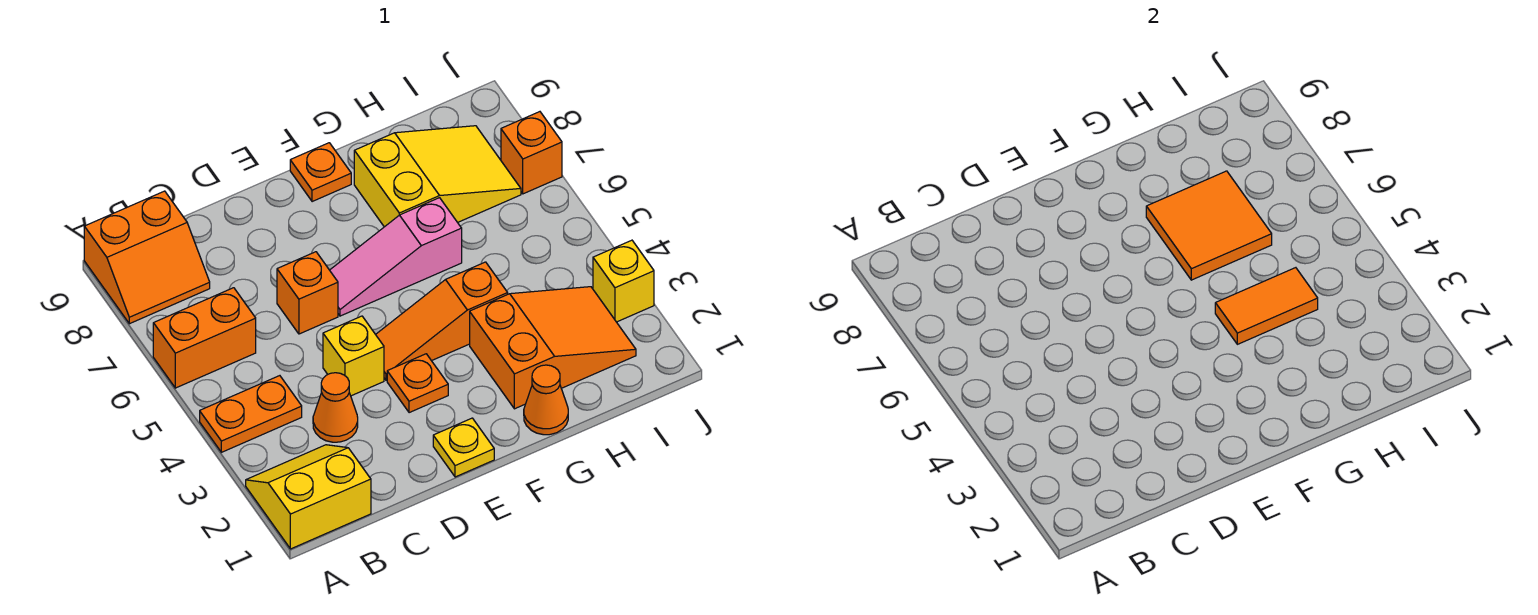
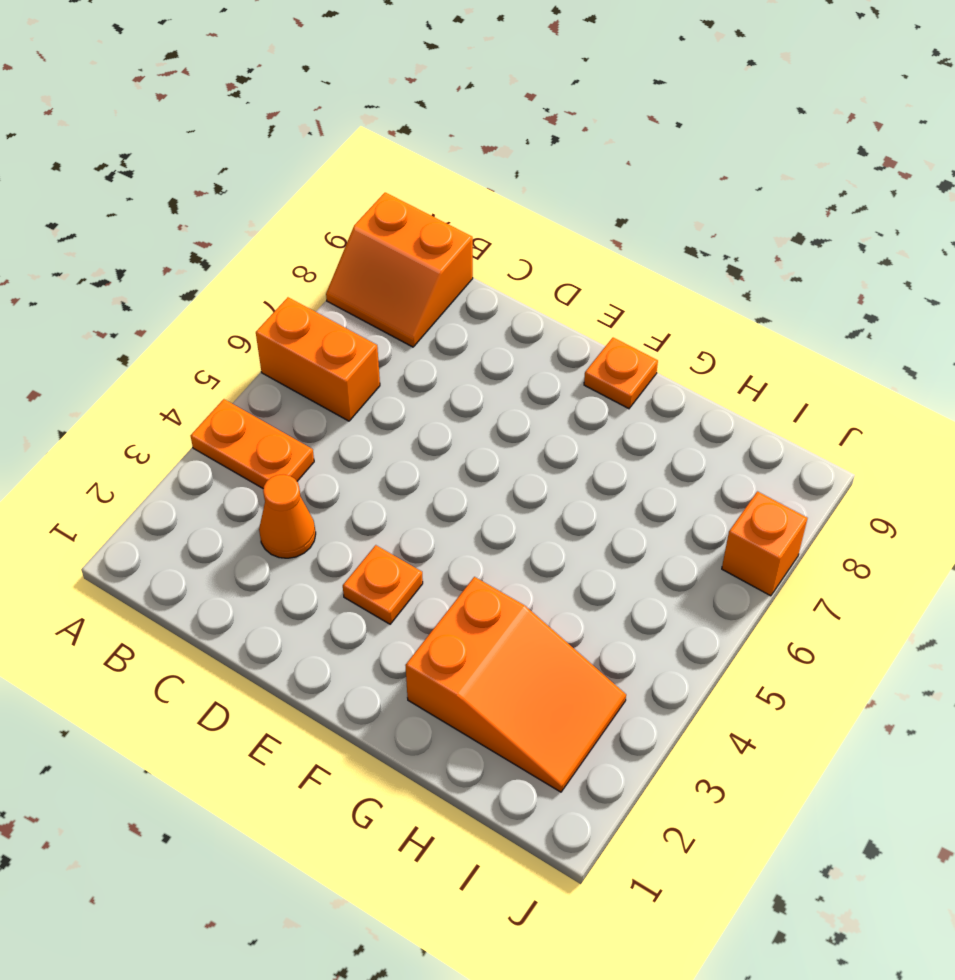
none -> yellow slope A1:B2 level 1 top 1
none -> yellow brick D4 level 1
none -> orange brick D6 level 1

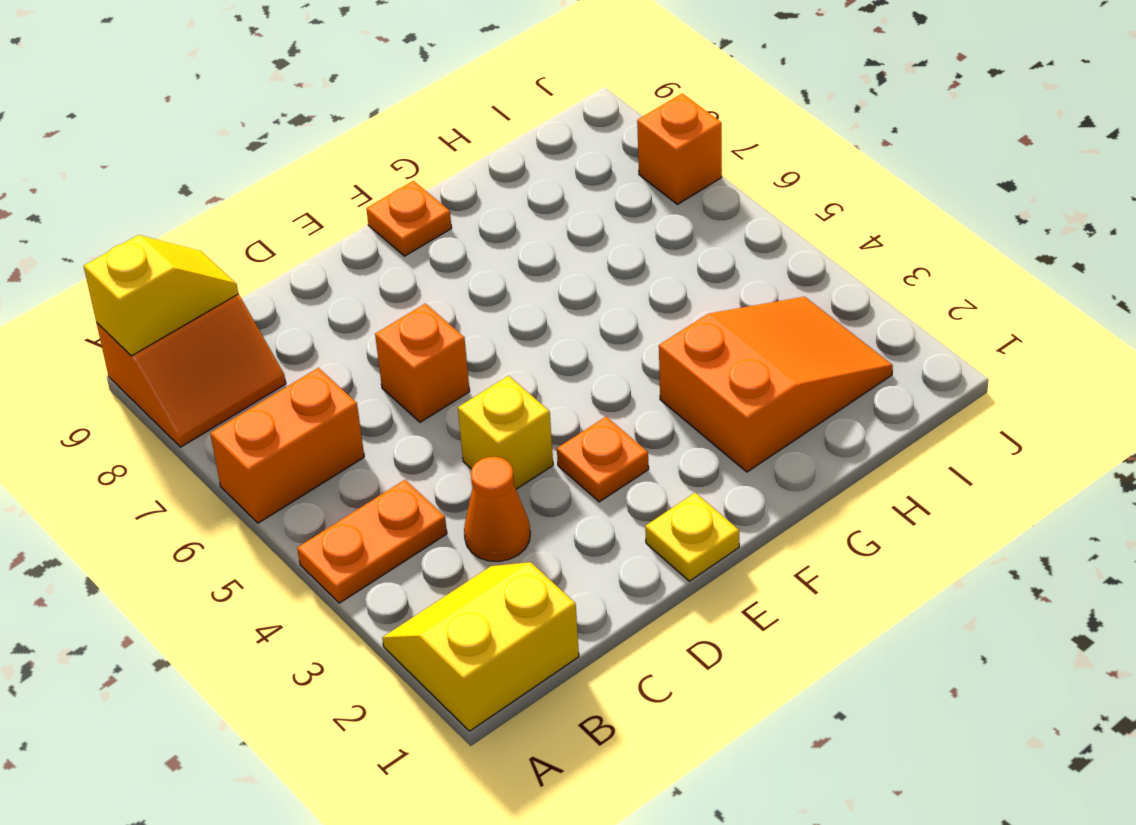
yellow slope A9:B9 level 2 top A -> none
none -> orange slope E4:G4 level 1 top G
none -> pink slope E6:G6 level 1 top G
none -> orange cone G1 level 1

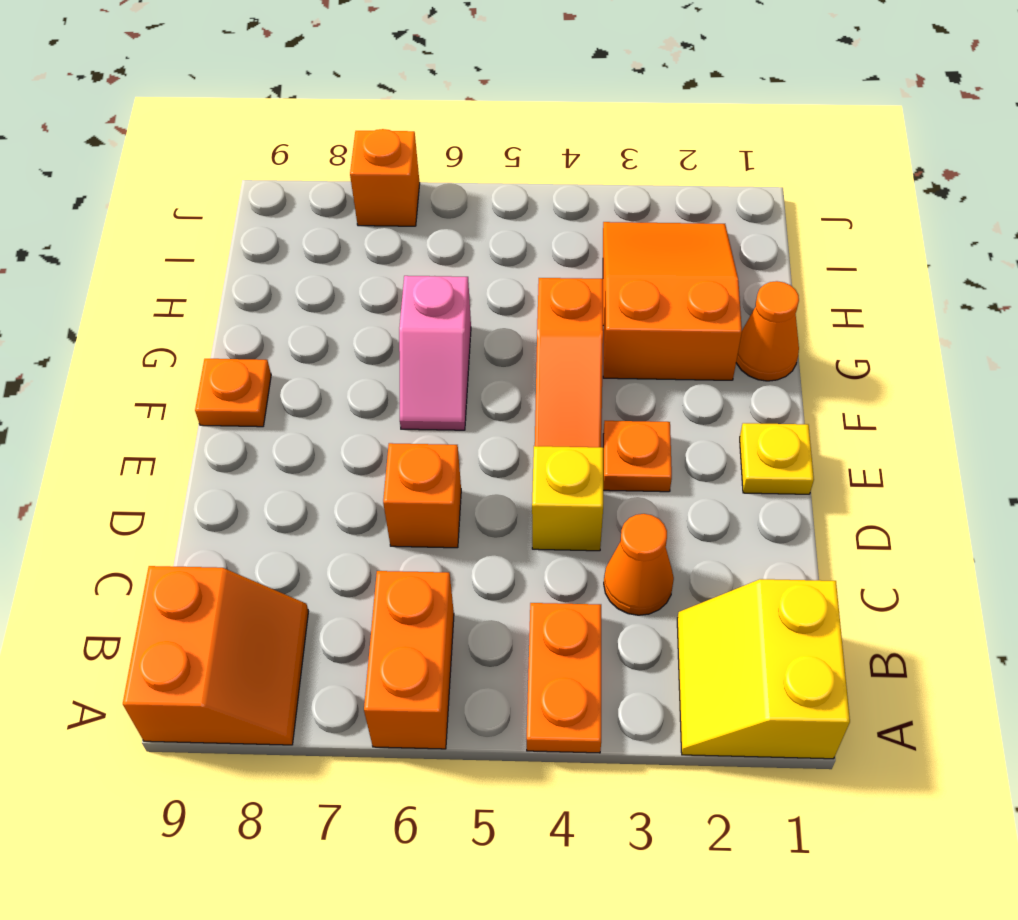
pink slope F6:G6 level 1 top G -> pink slope E6:G6 level 1 top G
none -> yellow slope G7:I8 level 1 top G
none -> yellow brick J3 level 1
none -> orange tile G4:H4 level 2

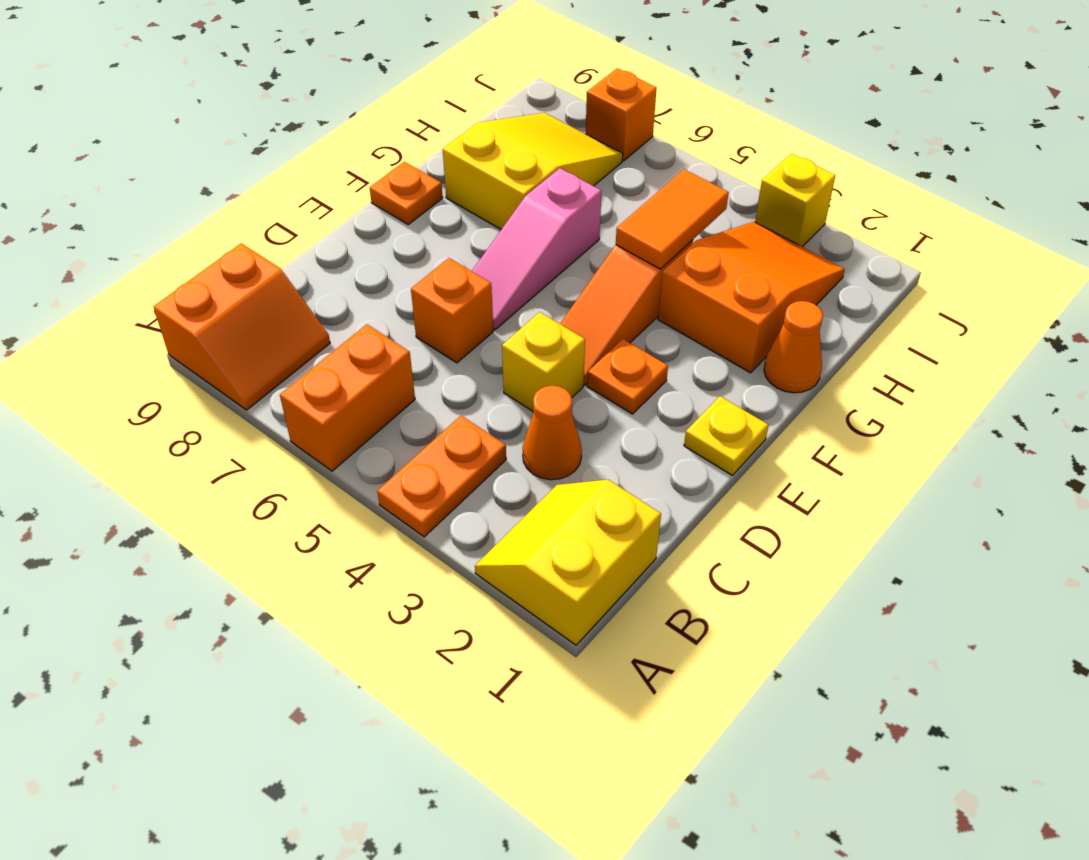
none -> orange tile G6:H7 level 2

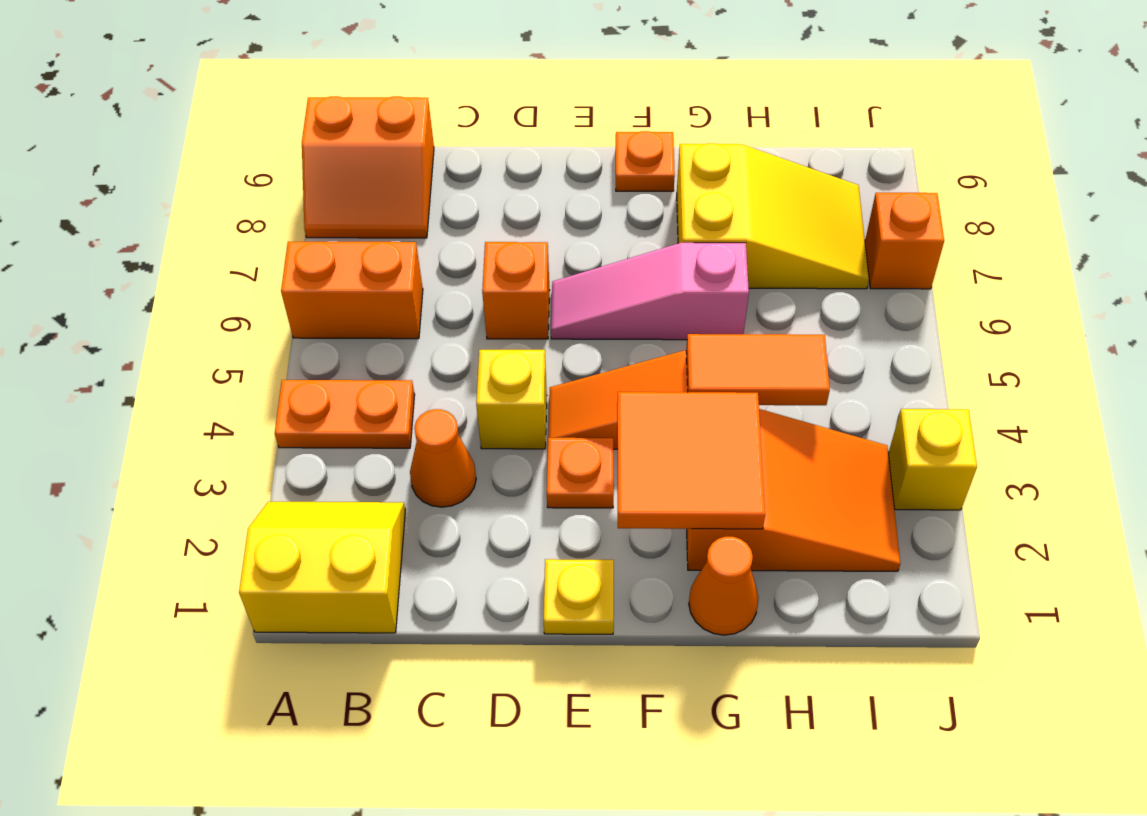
orange tile F2:G3 level 2 -> orange tile G6:H7 level 2

